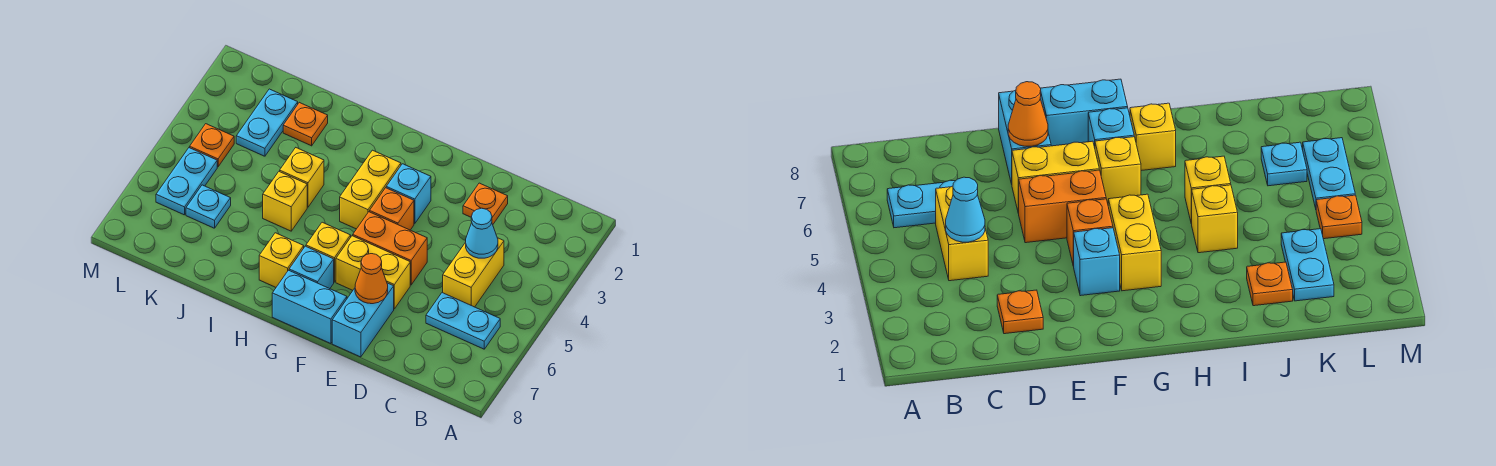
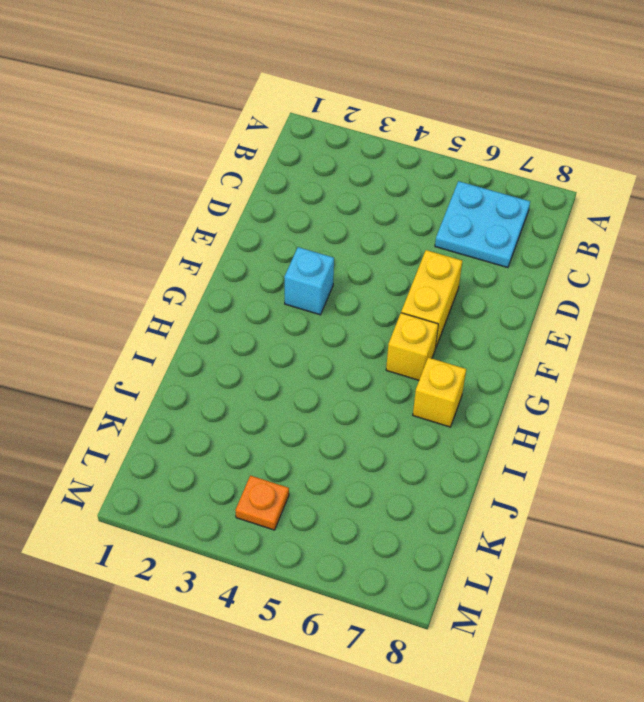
cyan plate B6:C7 level 1 -> cyan plate B6:C6 level 1
none -> yellow brick C4:C5 level 1
none -> orange plate D2 level 1
none -> orange brick E5:F5 level 1

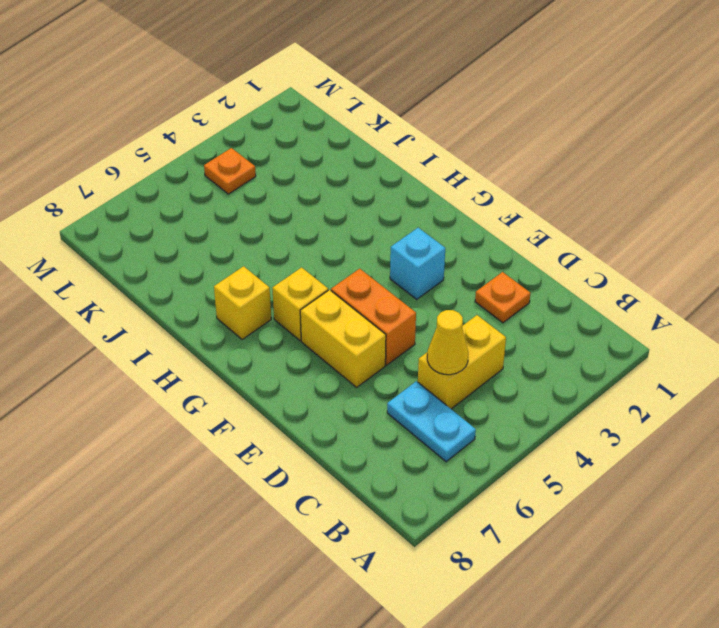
yellow cone C5 level 2 -> none
none -> cyan brick E7:E8 level 1
none -> orange brick F4 level 1
none -> cyan brick F8:G8 level 1

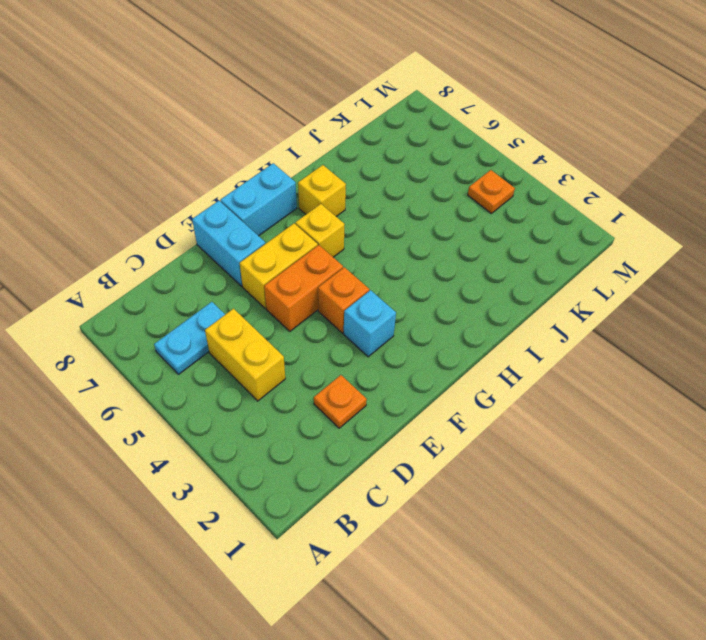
none -> yellow brick G3:G4 level 1
none -> cyan brick G7 level 1
none -> yellow brick I4 level 1

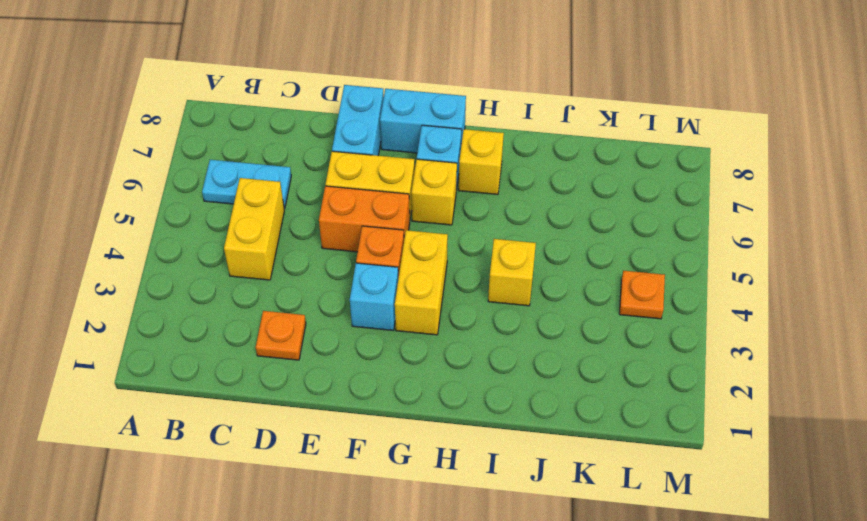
none -> yellow brick I5 level 1
none -> orange plate J2 level 1
none -> cyan plate K2:K3 level 1

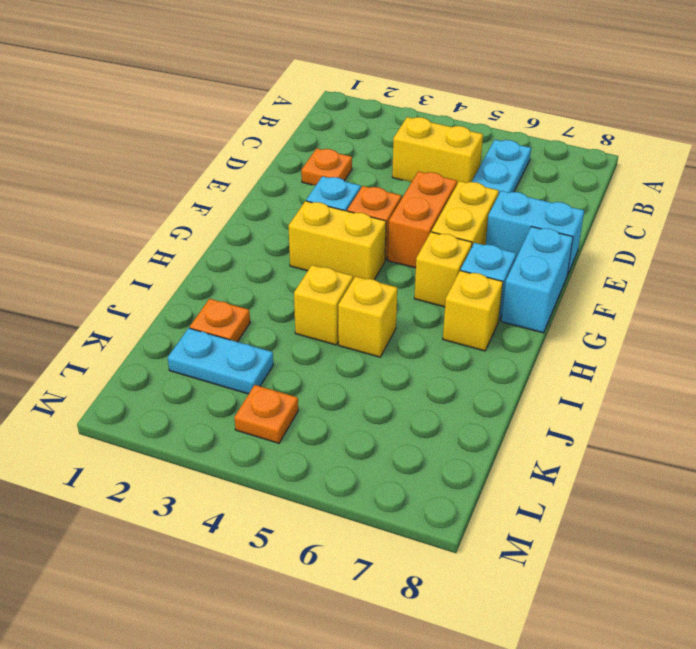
none -> cyan plate K6 level 1
none -> cyan plate L5:L6 level 1
none -> cyan cone C4 level 2

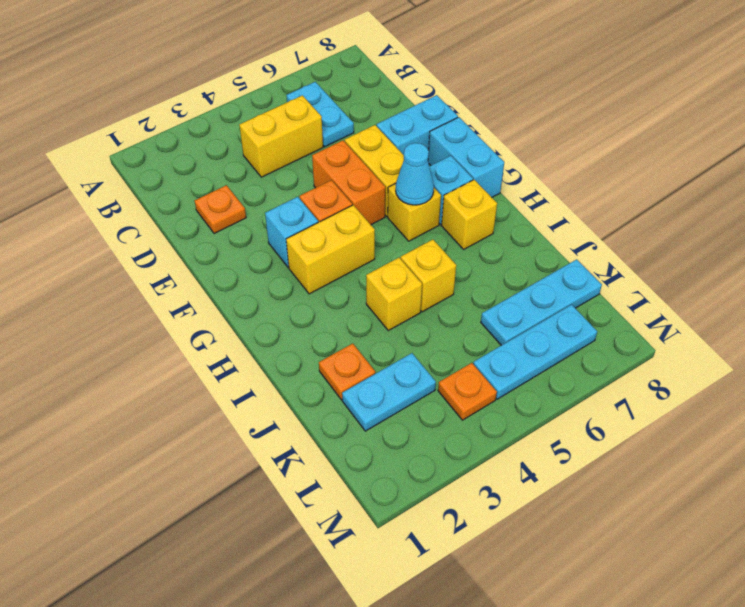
cyan cone G6 level 2 -> cyan cone C4 level 2
cyan plate K6:K8 level 1 -> cyan plate K6 level 1
cyan plate L5:L7 level 1 -> cyan plate L5:L6 level 1
none -> orange cone E7 level 2

